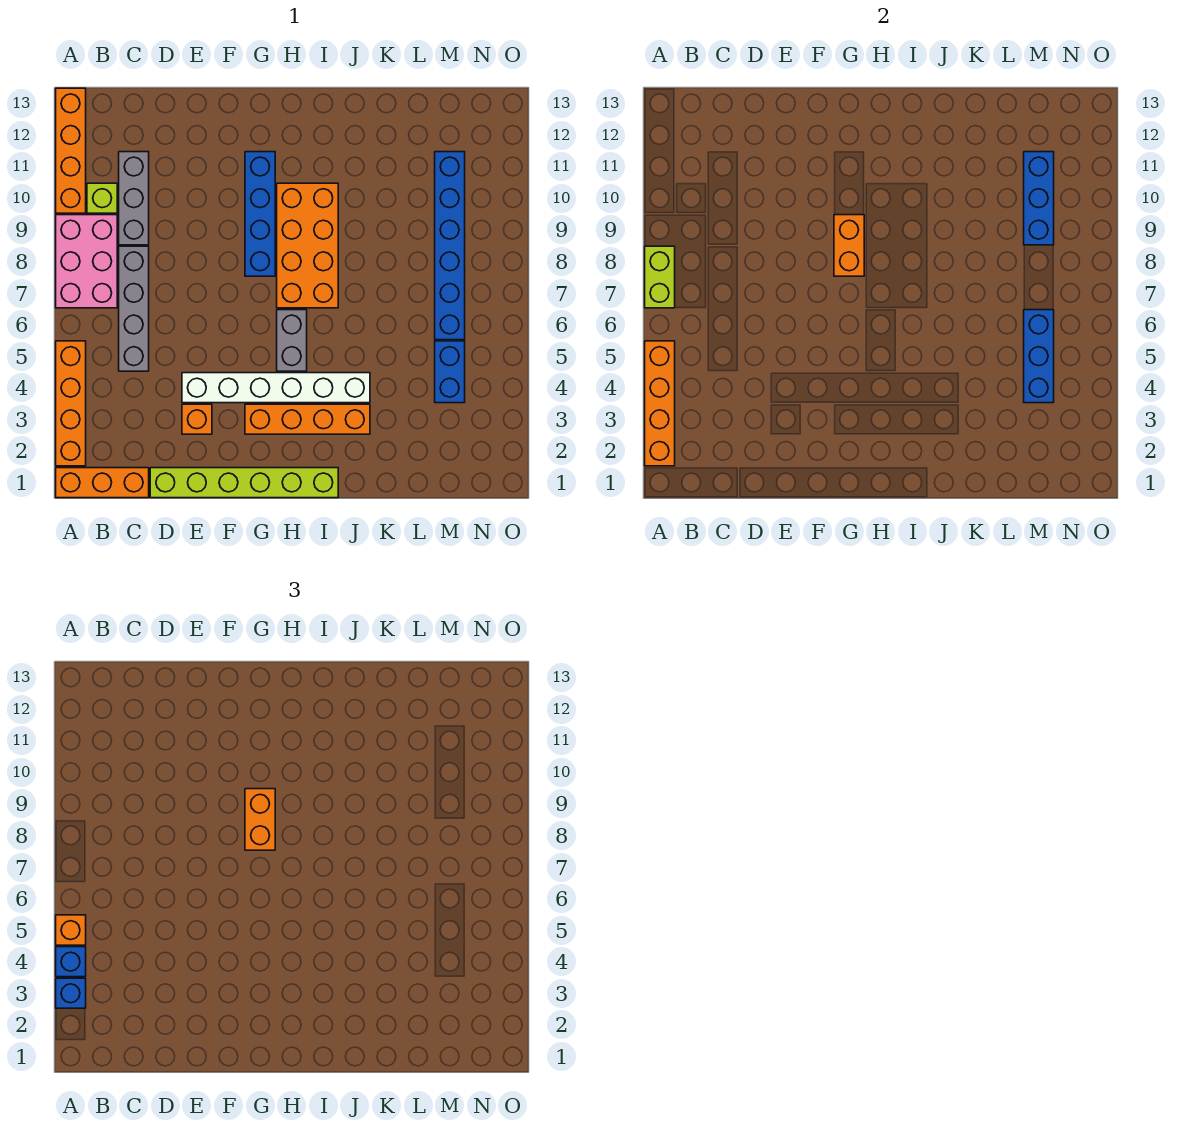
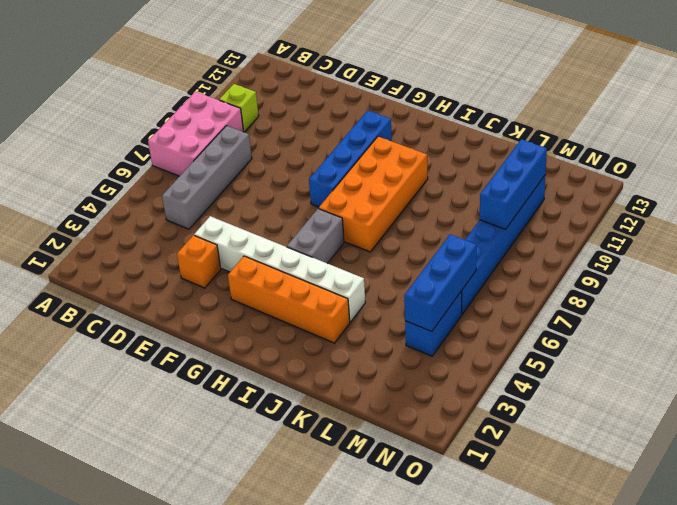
none -> orange brick A1:C1 level 1
none -> orange brick A2:A5 level 1
none -> orange brick A10:A13 level 1

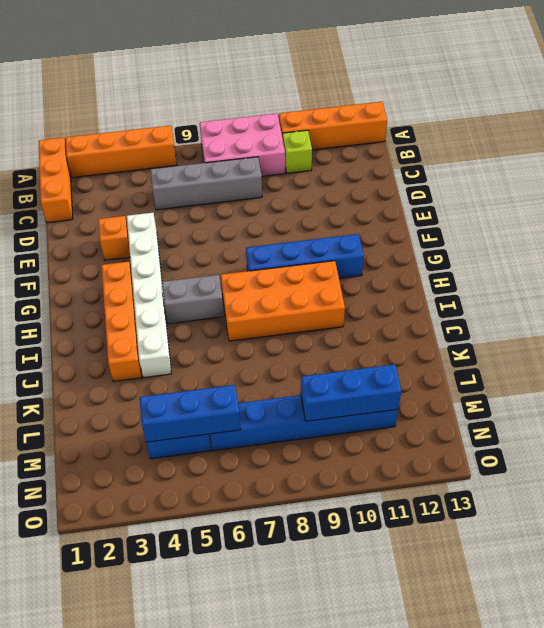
none -> grey brick C9:C11 level 1
none -> lime brick D1:I1 level 1
none -> orange brick A2:A5 level 2

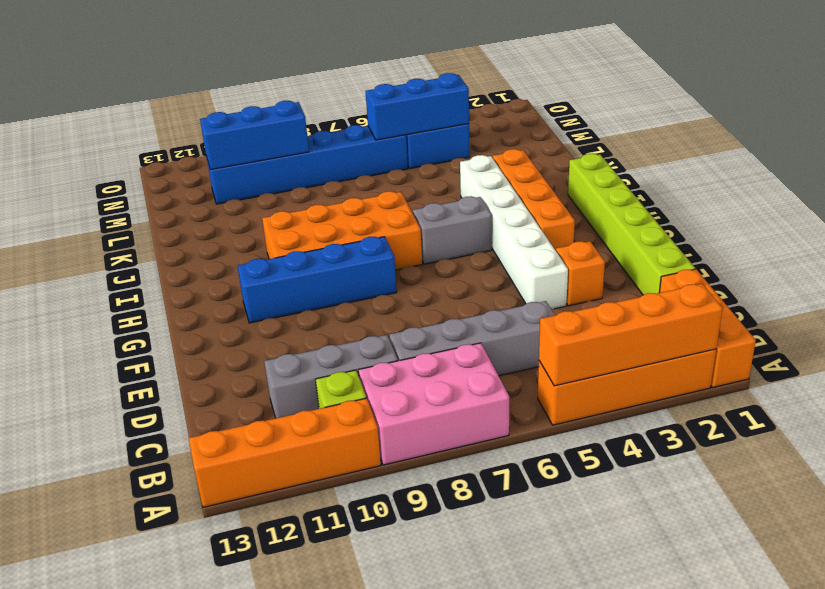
none -> lime brick A7:A8 level 2
none -> orange brick G8:G9 level 2
none -> blue brick A3 level 3

